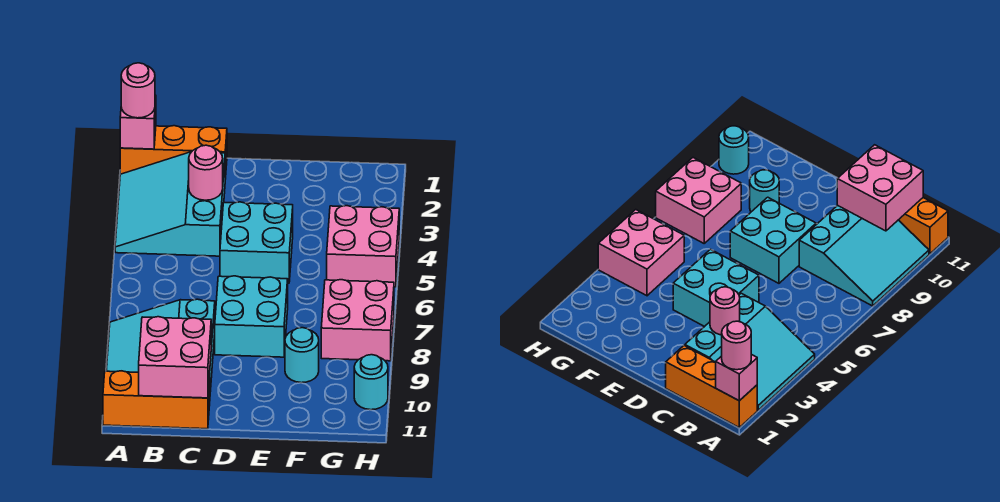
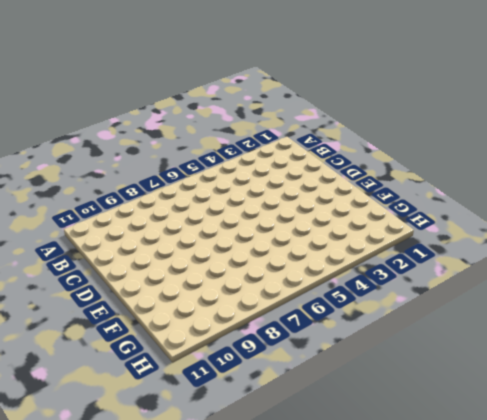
none -> orange brick A1:C1 level 1
none -> cyan slope A2:C4 level 1 top C
none -> cyan slope A8:C10 level 1 top C

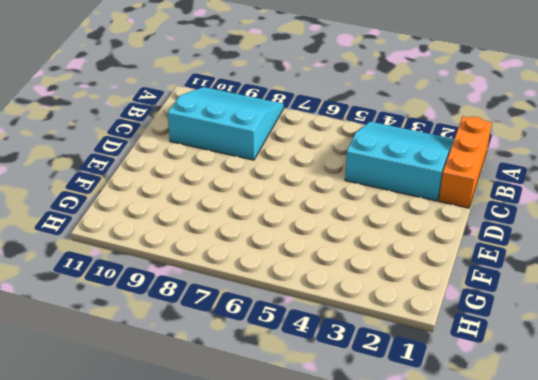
none -> orange brick A11:C11 level 1
none -> cyan brick D4:E5 level 1
none -> cyan brick D7:E8 level 1

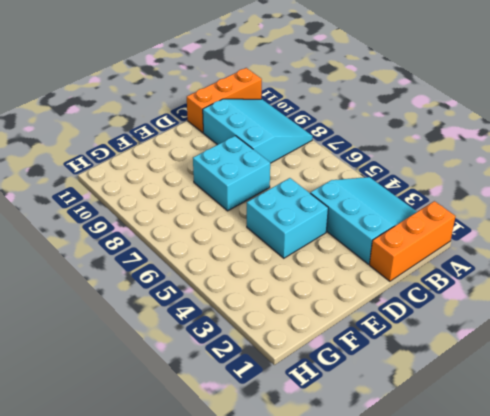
none -> cyan round brick F9 level 1
none -> pink brick G4:H5 level 1
none -> pink brick G7:H8 level 1

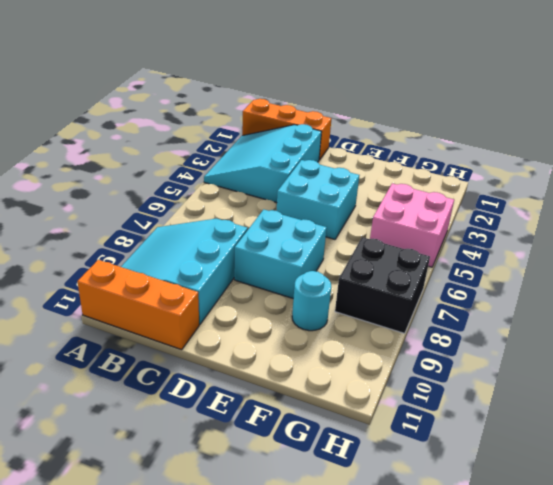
black brick G7:H8 level 1 -> pink brick G7:H8 level 1
none -> cyan round brick H10 level 1
none -> pink brick A1 level 2
none -> pink brick B10:C11 level 2

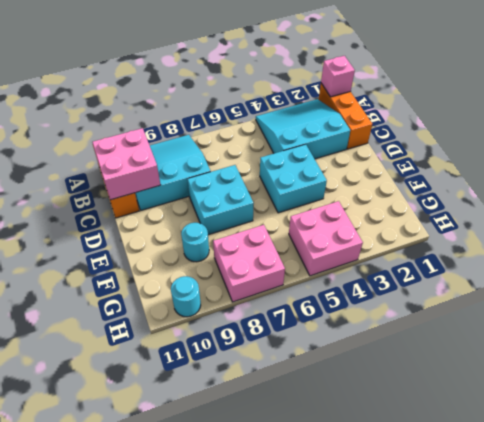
none -> pink round brick C3 level 2
none -> pink round brick A1 level 3

